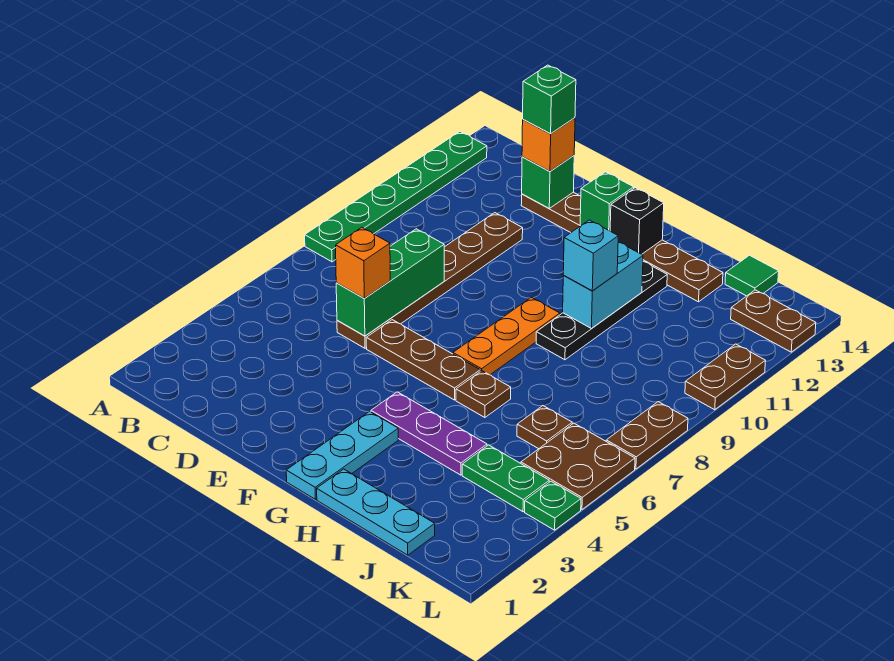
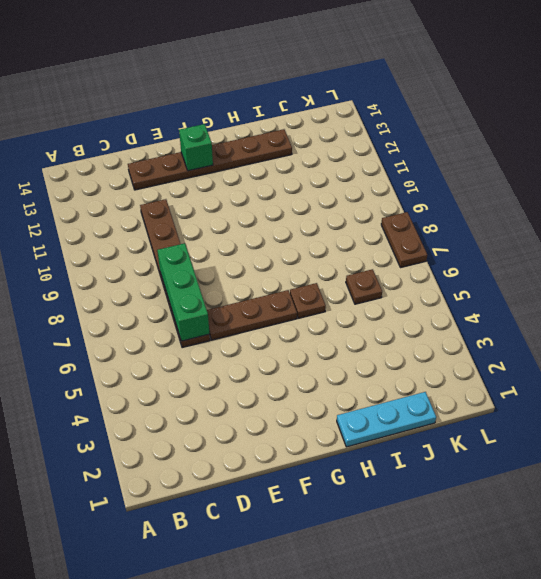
none -> green plate A8:A13 level 1
none -> cyan plate G1:G3 level 1
none -> purple plate G4:I4 level 1

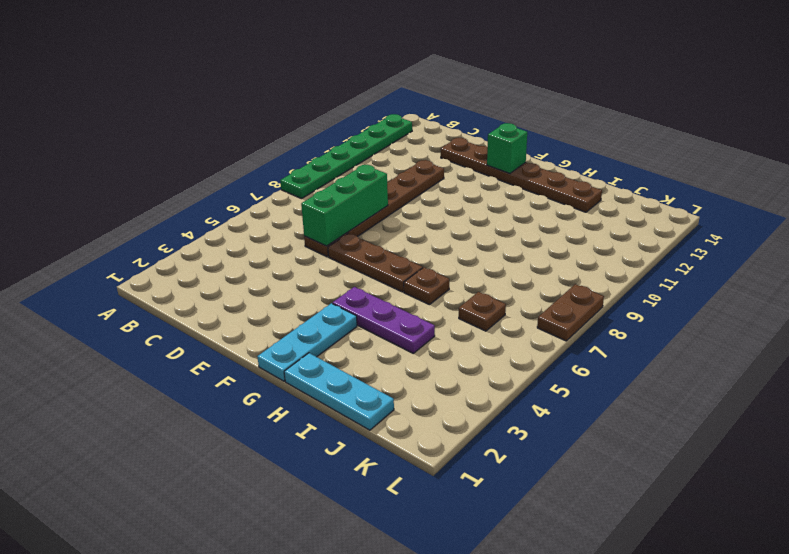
none -> orange plate G7:G9 level 1
none -> black plate H9:H12 level 1
none -> green plate J4:K4 level 1

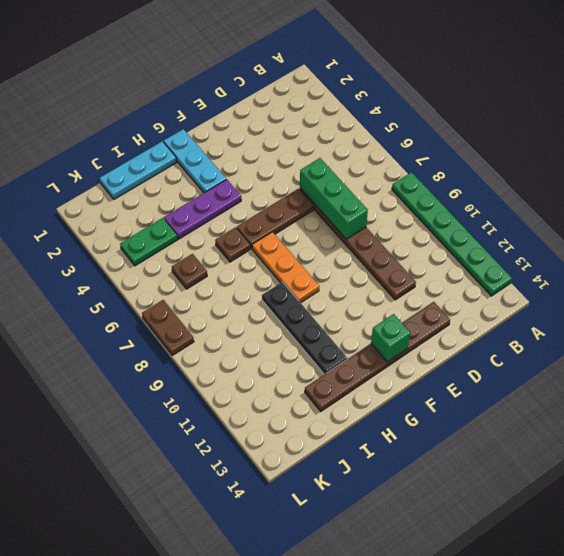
none -> green tile J14 level 1
none -> brown plate K5:L6 level 1
none -> brown plate K13:L13 level 1

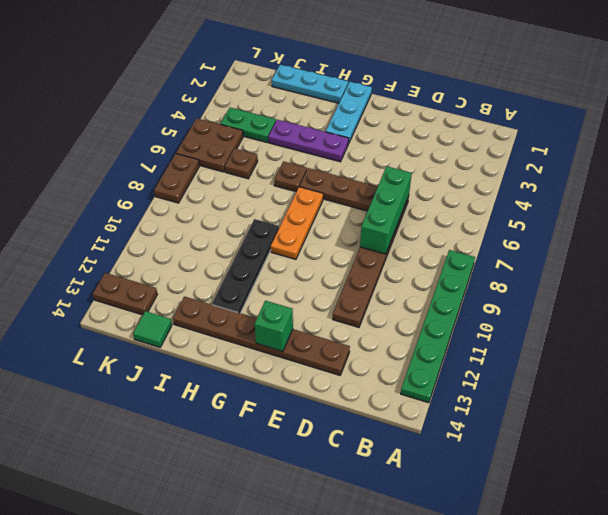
none -> green plate L4 level 1
none -> brown plate L10:L11 level 1
none -> green brick D13 level 2

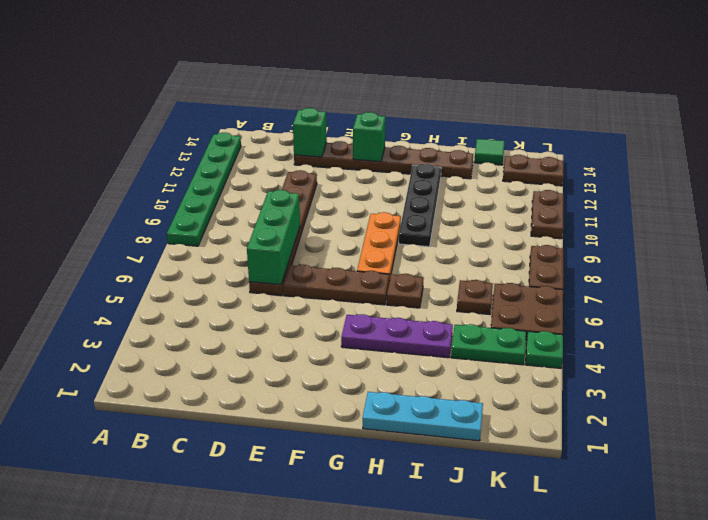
none -> cyan plate G1:G3 level 1
none -> black brick G13 level 2
none -> cyan brick H10:H11 level 2

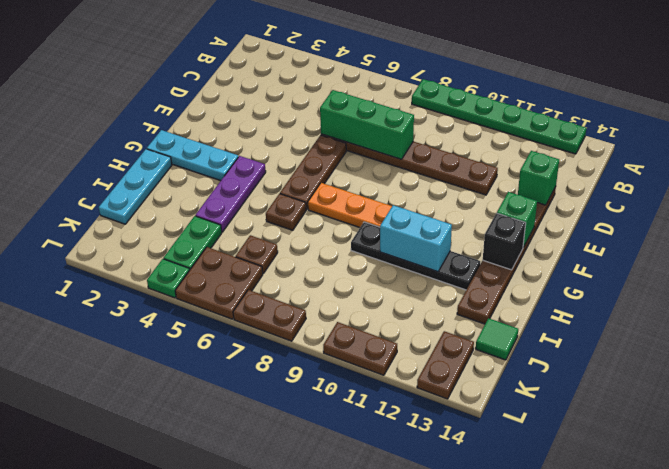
none -> orange brick D6 level 3
none -> orange brick D13 level 3
none -> cyan brick H10 level 3

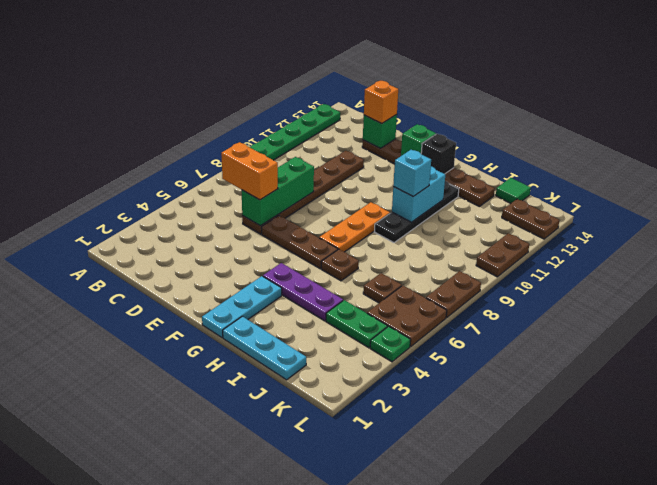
orange brick C6:D6 level 3 -> orange brick D6 level 3
none -> green brick D13 level 4

